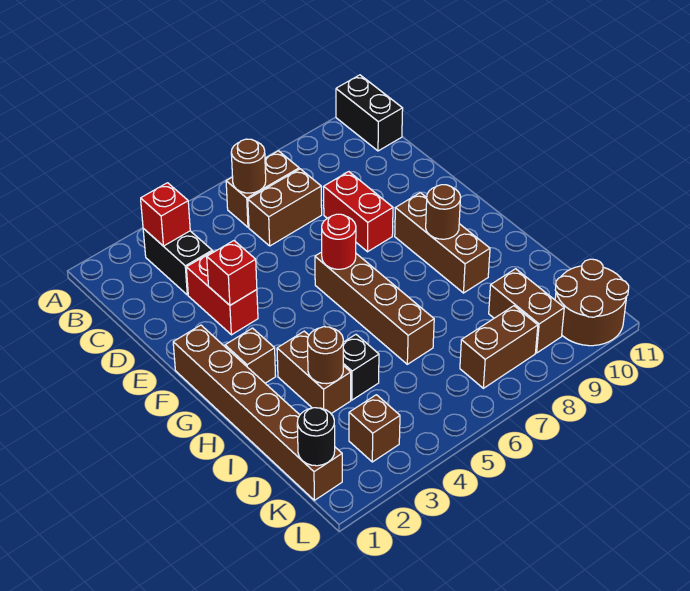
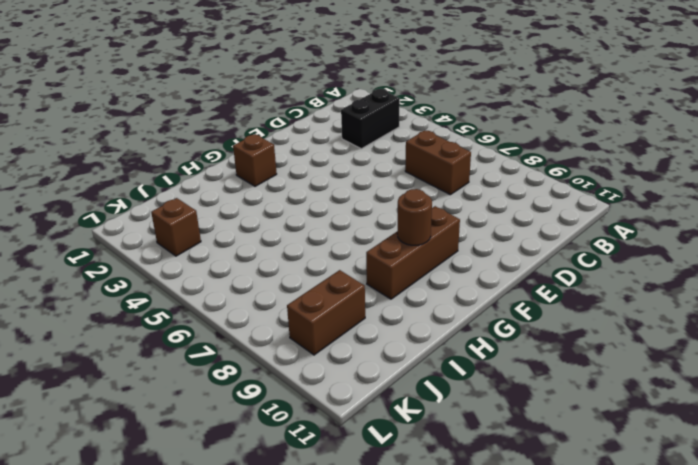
none -> black brick A11:B11 level 1
none -> brown brick B6:B7 level 1
none -> red brick D3:E3 level 1

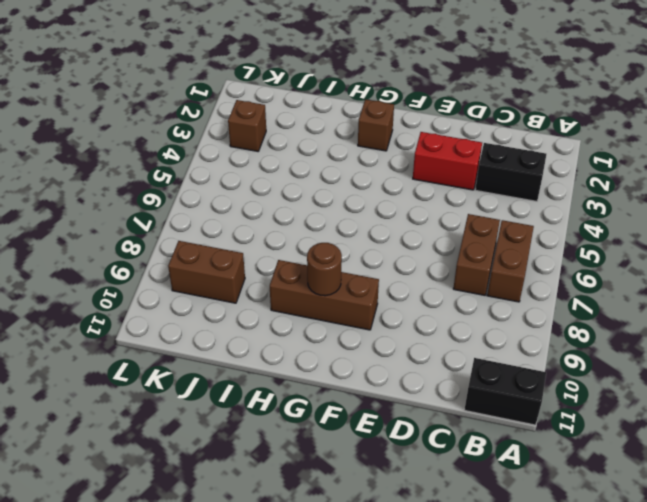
none -> red brick D8:E8 level 1
none -> brown brick F1:K1 level 1
none -> brown brick F6:I6 level 1

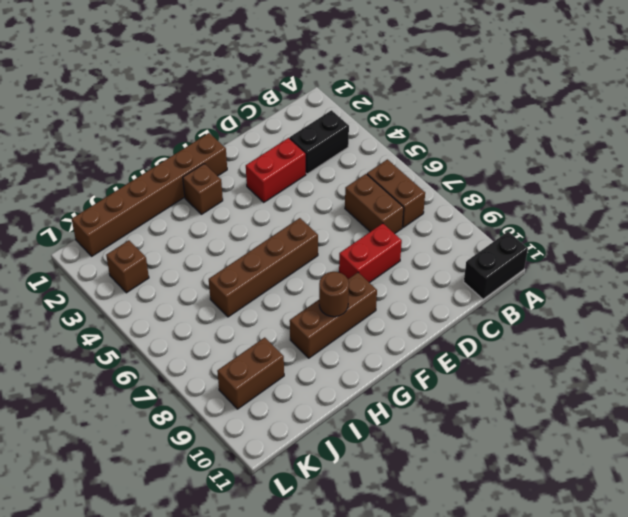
none -> brown brick H3:I3 level 1
none -> black brick I4 level 1
none -> brown brick K7:K8 level 1

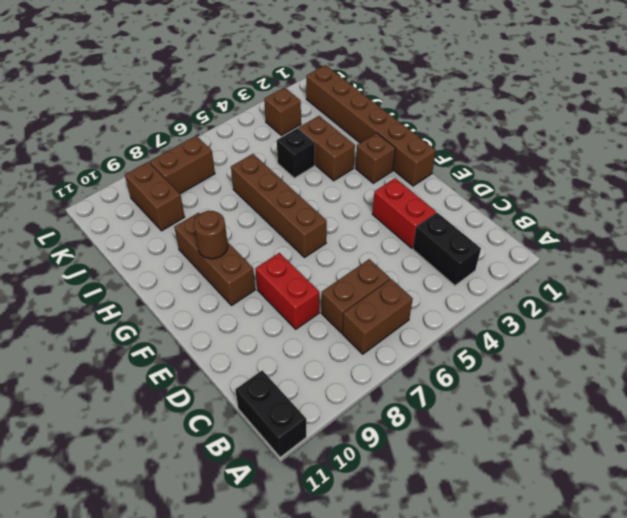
none -> brown round brick K10:L11 level 1
none -> red brick B3 level 2
none -> brown round brick B6 level 2

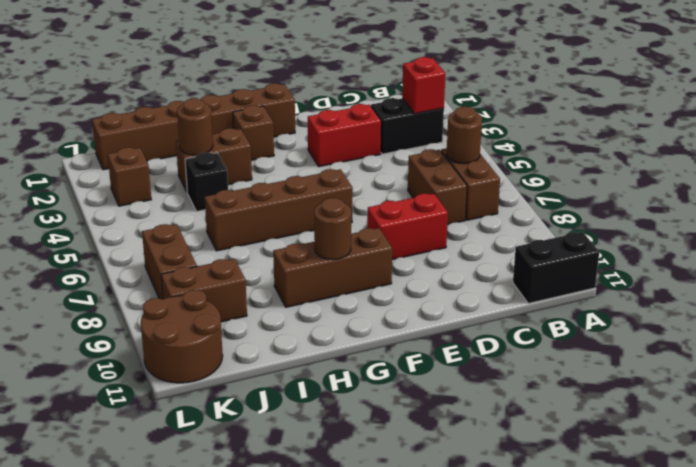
none -> red brick E3 level 2
none -> red round brick F6 level 2
none -> black round brick K1 level 2

